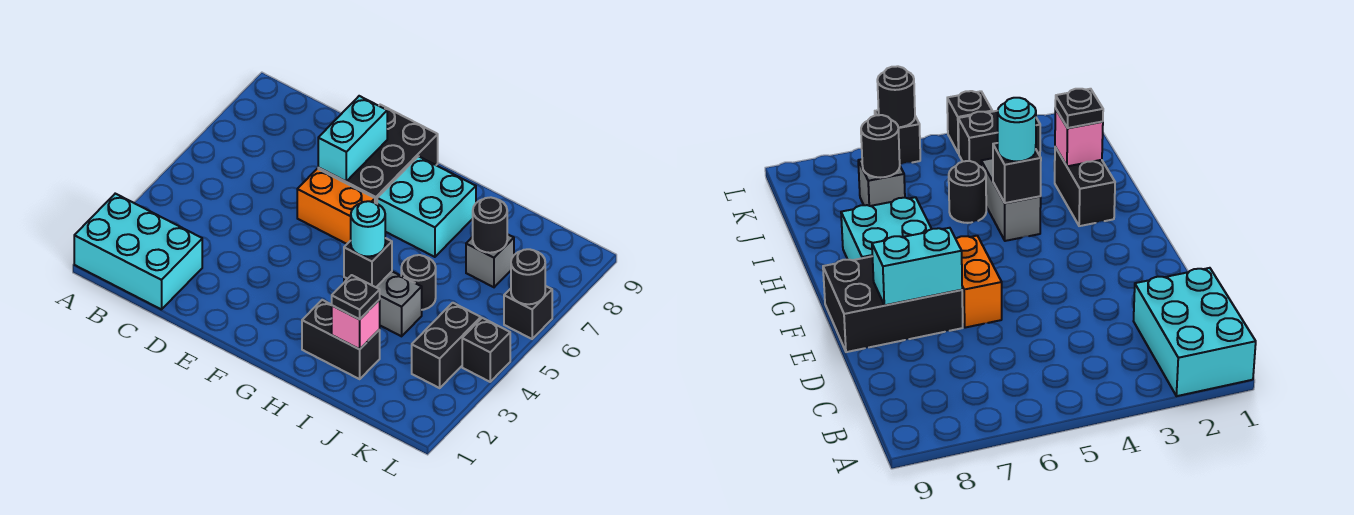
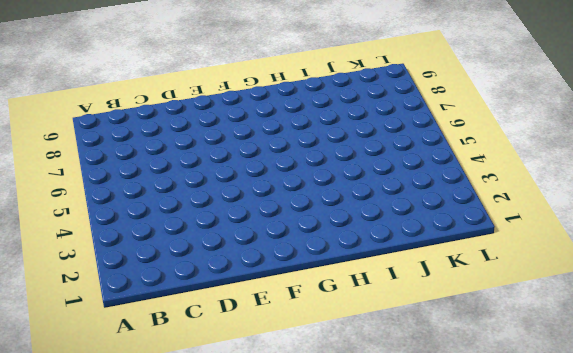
none -> cyan brick A1:C2 level 1
none -> orange brick E6:F6 level 1
none -> black brick E7:F9 level 1

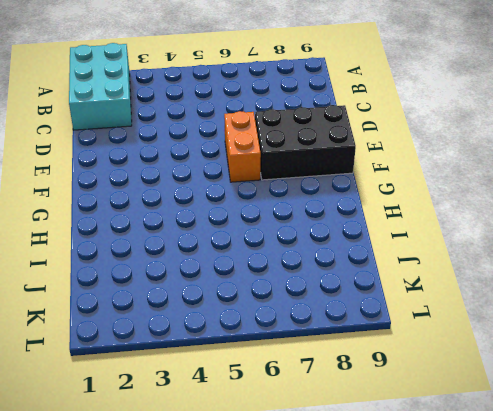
none -> cyan brick G7:H8 level 1
none -> black brick H2:I2 level 1
none -> grey brick H4:I4 level 1

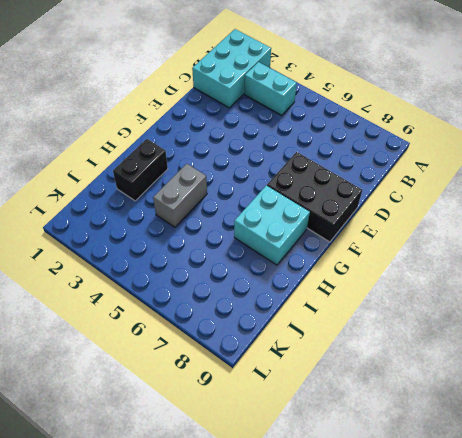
cyan brick B3:B4 level 1 -> cyan brick E7:E8 level 2
none -> orange brick E6:F6 level 1
none -> black round brick I5 level 1
none -> grey brick J7 level 1

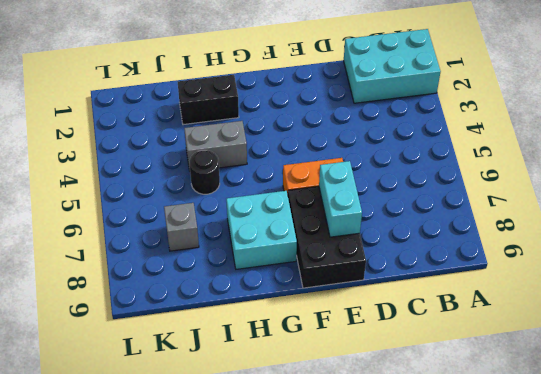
none -> black brick K3:K4 level 1
none -> black brick L4 level 1
none -> black brick L6 level 1

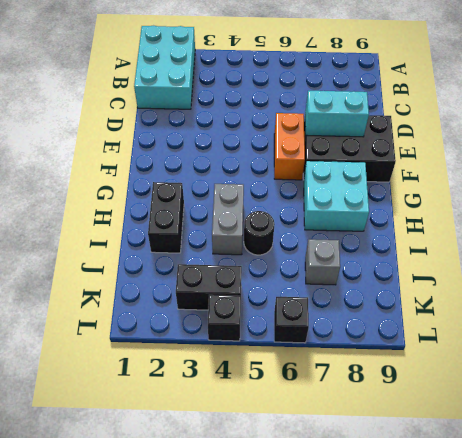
none -> black brick H4 level 2
none -> pink brick I2 level 2
none -> black round brick J7 level 2

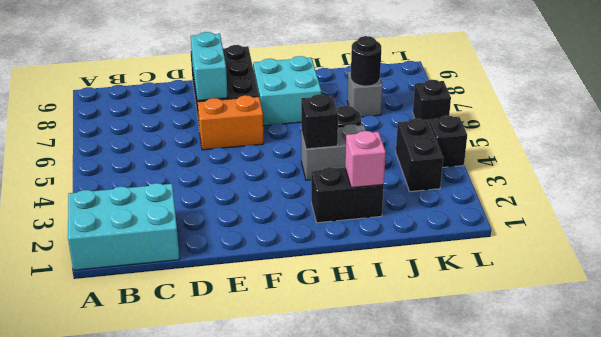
none -> black round brick L6 level 2
none -> cyan round brick H4 level 3
none -> black plate I2 level 3

